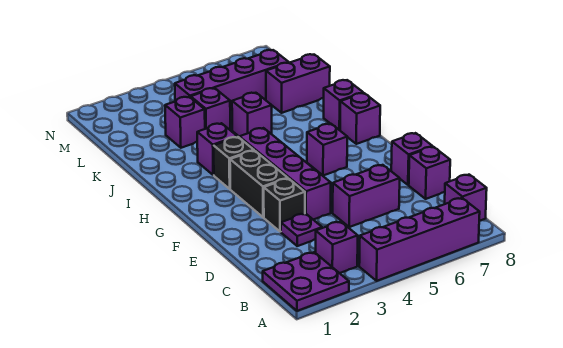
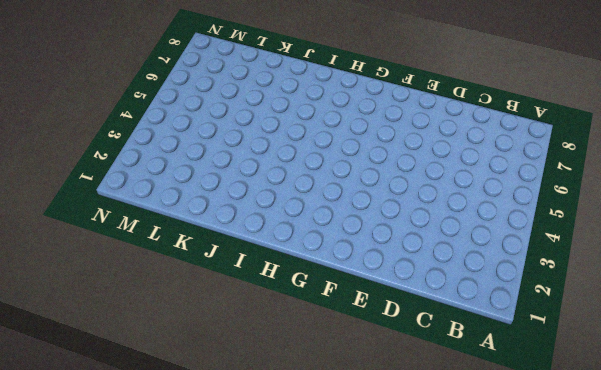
none -> purple plate A1:B2 level 1
none -> purple brick A4:A7 level 1
none -> purple brick B3 level 1

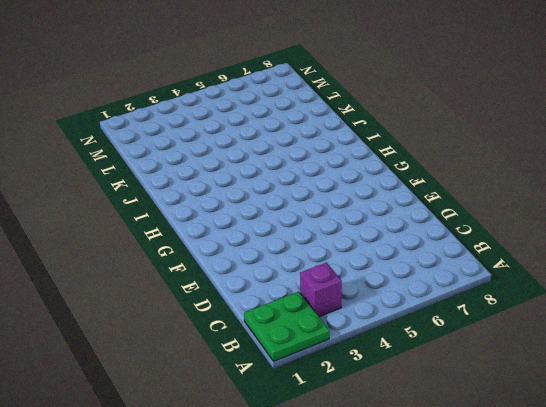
green plate A1:B2 level 1 -> purple plate A1:B2 level 1
none -> purple brick A4:A7 level 1
none -> purple brick B8 level 1
none -> purple plate D3 level 1

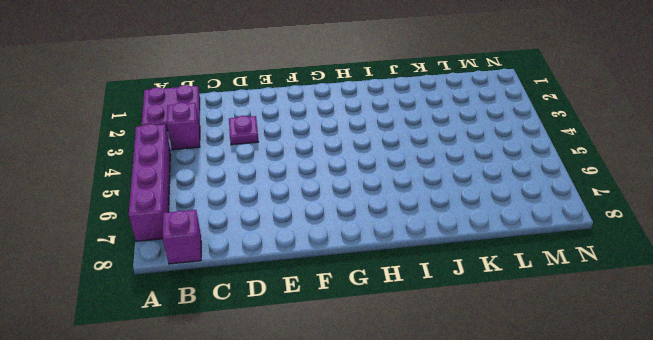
none -> purple brick D5:D6 level 1
none -> purple brick D8 level 1
none -> black brick E3 level 1

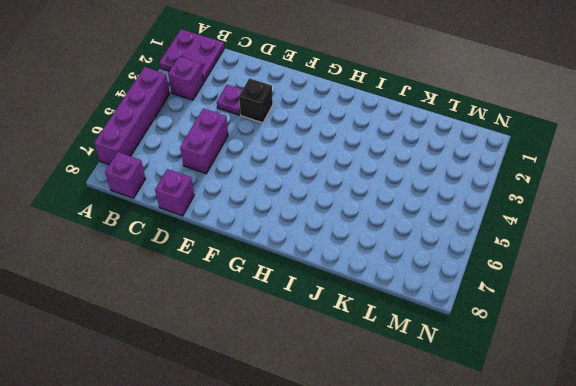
none -> purple brick E4:H4 level 1
none -> purple brick E8 level 1
none -> black brick F3:G3 level 1

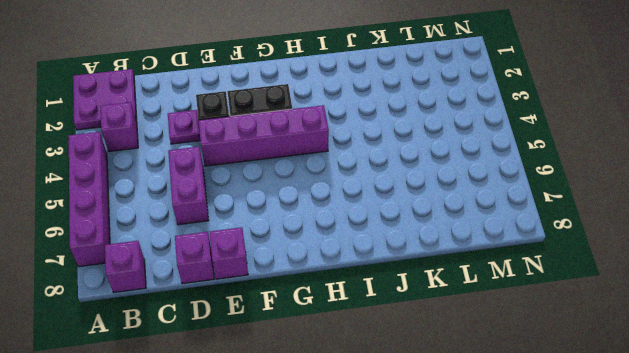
none -> purple brick G6 level 1
none -> black brick H3 level 1
none -> purple brick H8 level 1

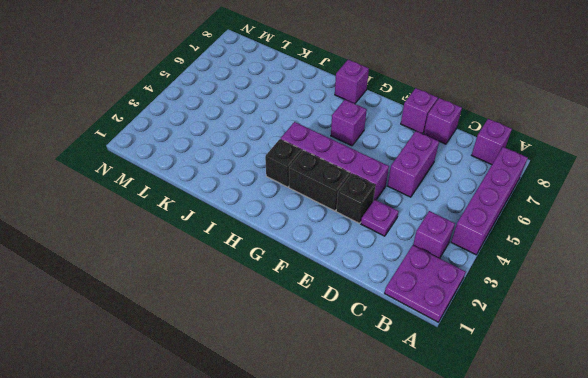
none -> purple brick I3 level 1
none -> purple brick I8 level 1
none -> purple brick J5 level 1

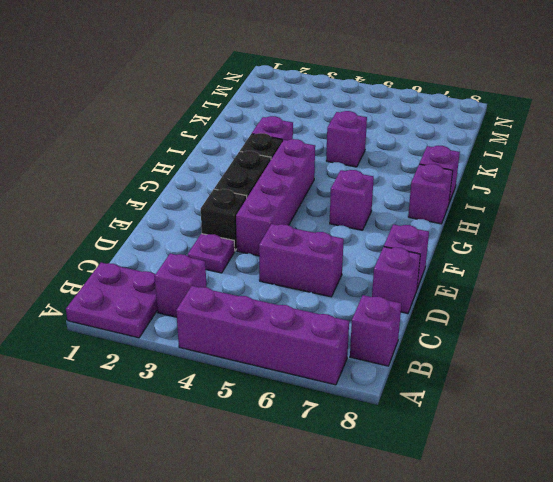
none -> purple brick K3 level 1
none -> purple brick K4 level 1
none -> purple brick K7:K8 level 1

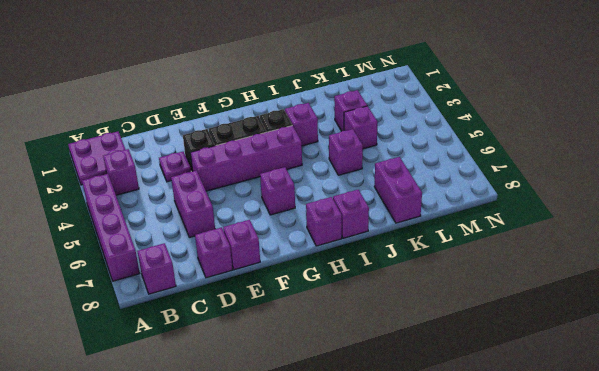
none -> purple brick L4:L7 level 1

